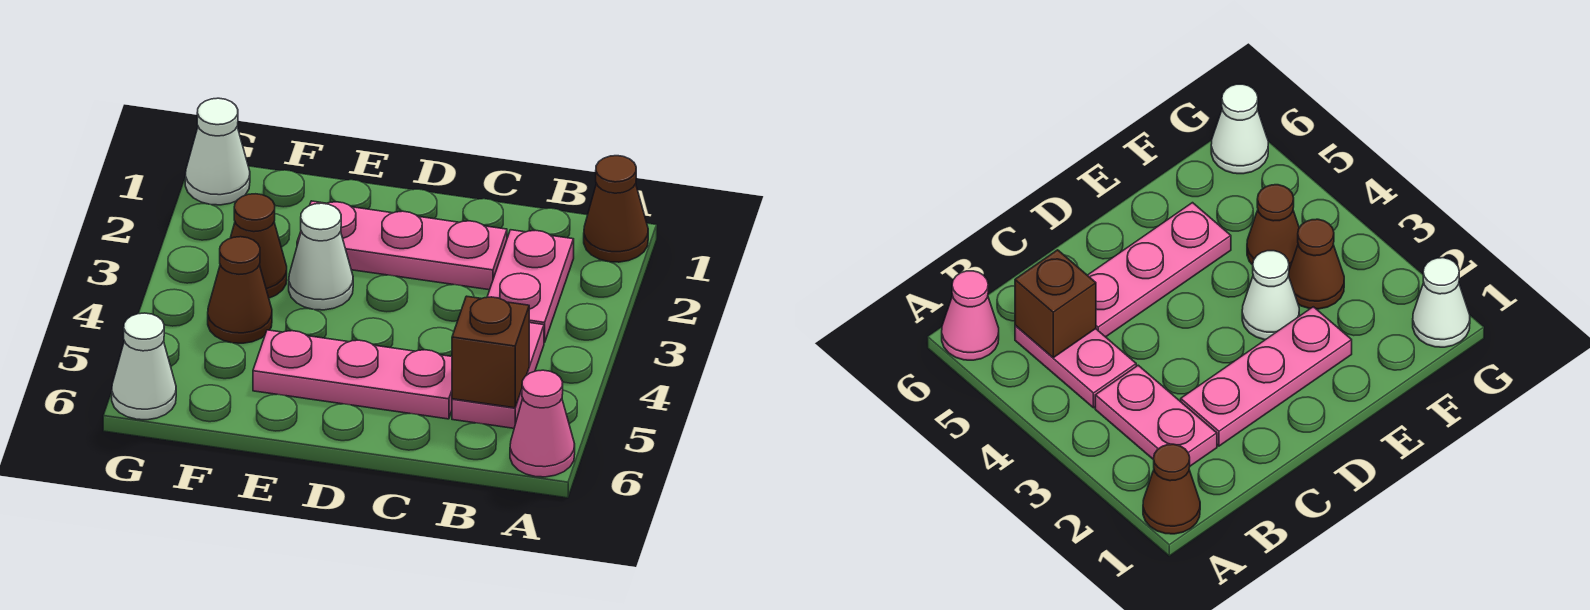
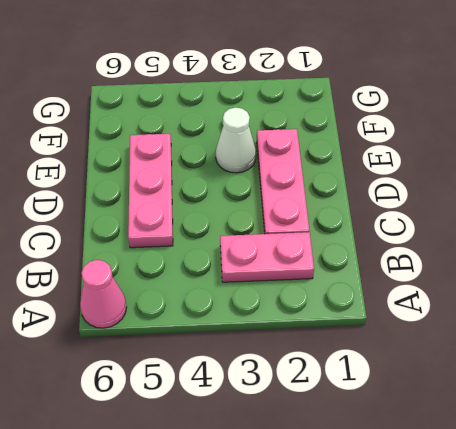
none -> brown cone A1 level 1
none -> pink plate B4:B5 level 1
none -> brown cone F3 level 1

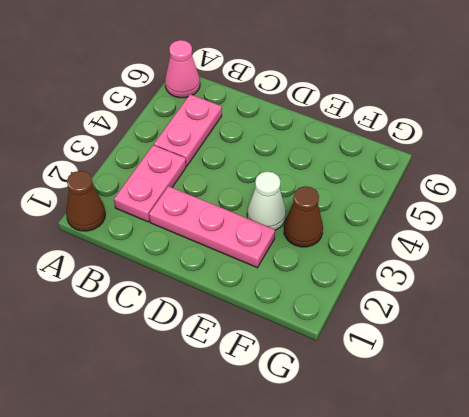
none -> pink plate C5:E5 level 1
none -> brown cone F4 level 1
none -> white cone G1 level 1

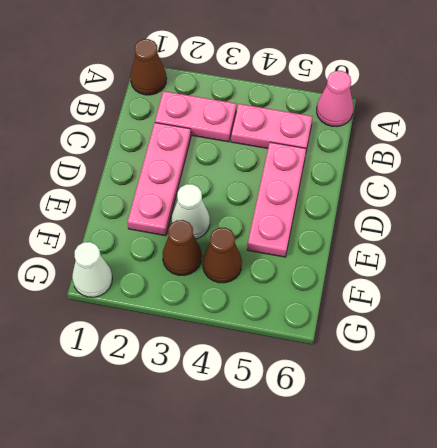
none -> white cone G6 level 1
none -> brown brick B5 level 2

